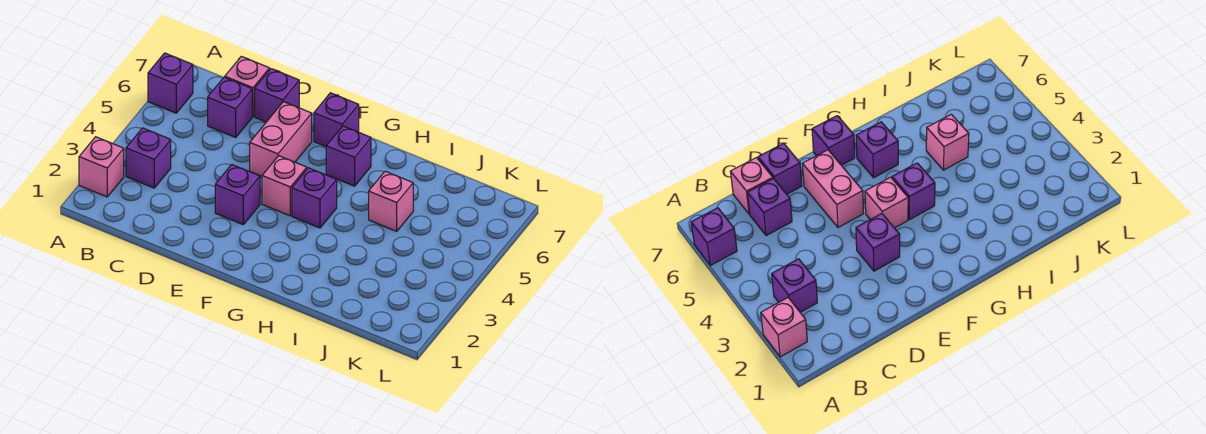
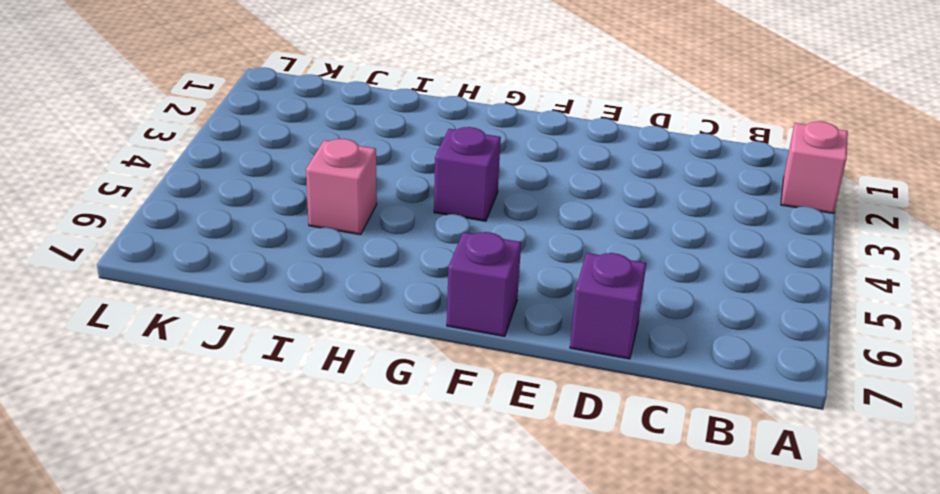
none -> purple brick A6 level 1
none -> purple brick B3 level 1
none -> purple brick C6 level 1

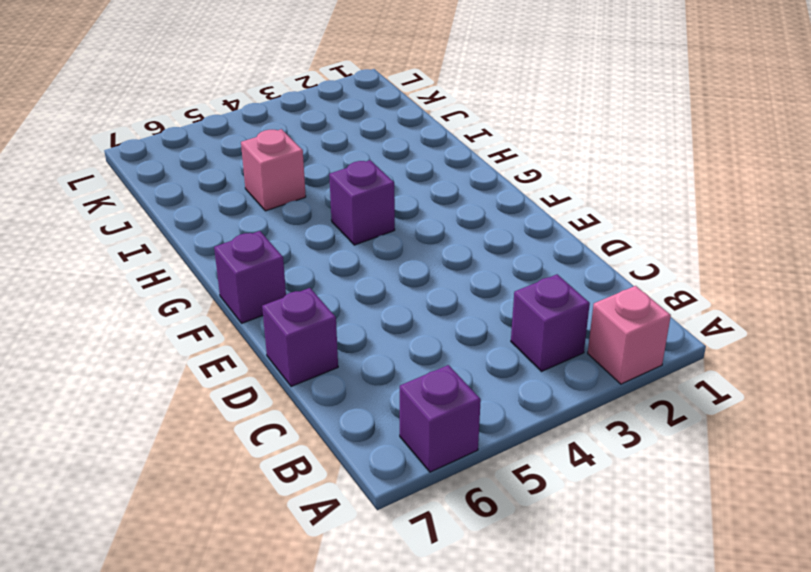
none -> purple brick C6 level 1
none -> pink brick C7 level 1
none -> purple brick E3 level 1

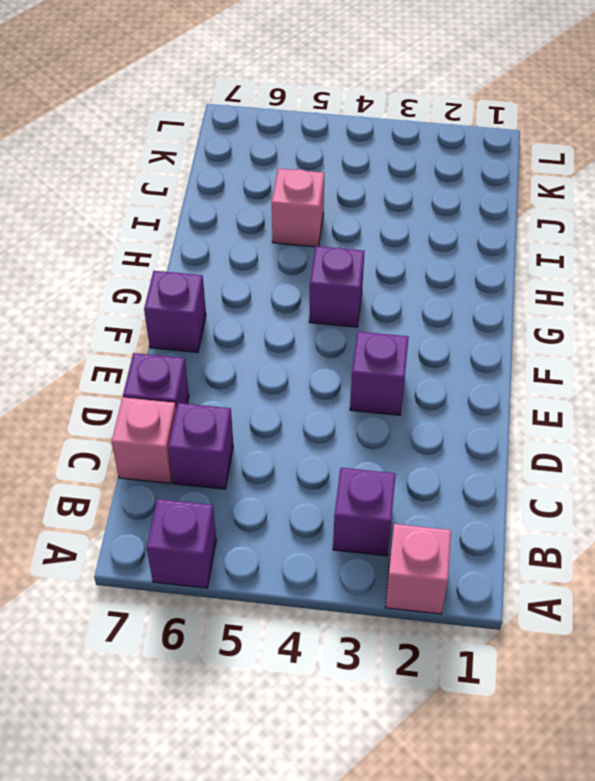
none -> pink brick E5:E6 level 1
none -> pink brick F4 level 1
none -> purple brick G6 level 1

